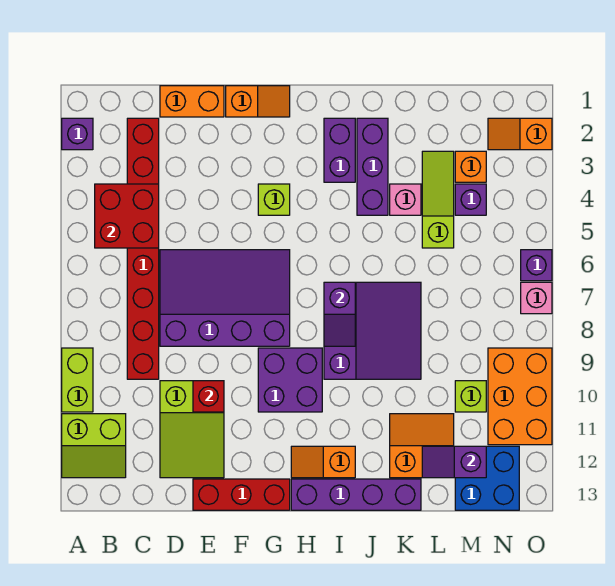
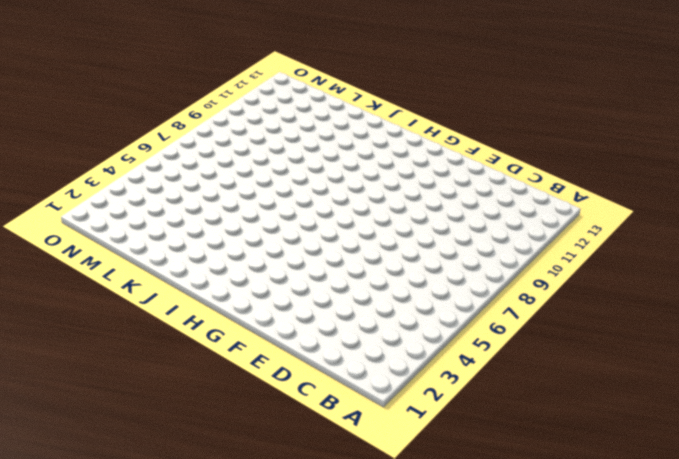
none -> purple brick A2 level 1
none -> lime brick A9:A10 level 1
none -> lime slope A11:B12 level 1 top 11
none -> red brick C2:C9 level 1

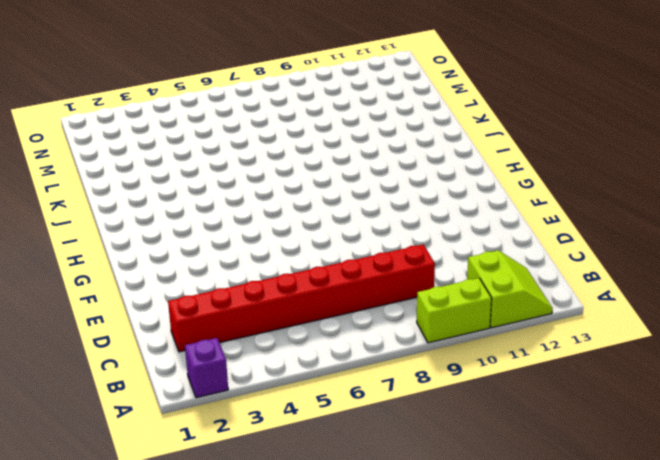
none -> orange brick D1:E1 level 1
none -> purple slope D6:G8 level 1 top 8
none -> lime slope D10:E12 level 1 top 10
none -> red brick E13:G13 level 1

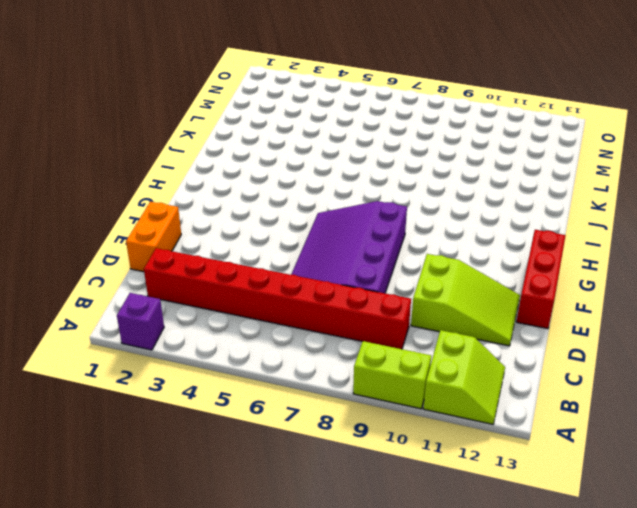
none -> orange slope F1:G1 level 1 top F
none -> lime brick G4 level 1
none -> purple brick G9:H10 level 1
none -> orange slope H12:I12 level 1 top I

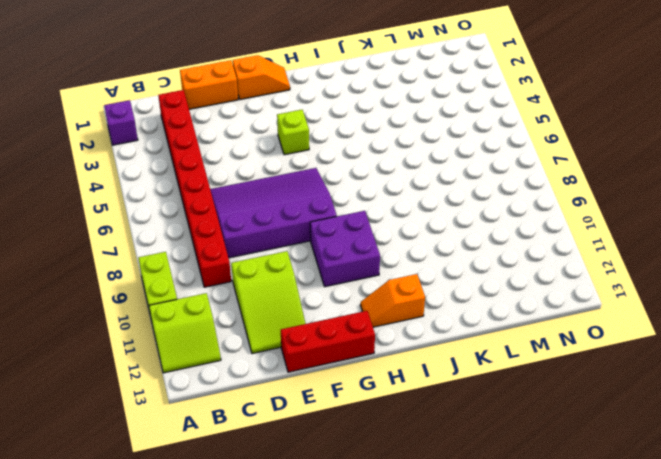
none -> purple brick H13:K13 level 1
none -> purple brick I2:I3 level 1
none -> purple slope I7:K9 level 1 top I
none -> purple brick J2:J4 level 1

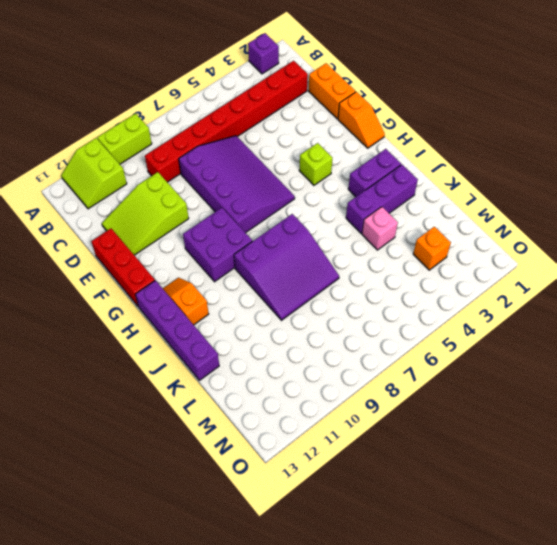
none -> orange slope K11:L12 level 1 top 12
none -> lime slope L3:L5 level 1 top 5
none -> purple brick M4 level 1
none -> lime brick M10 level 1

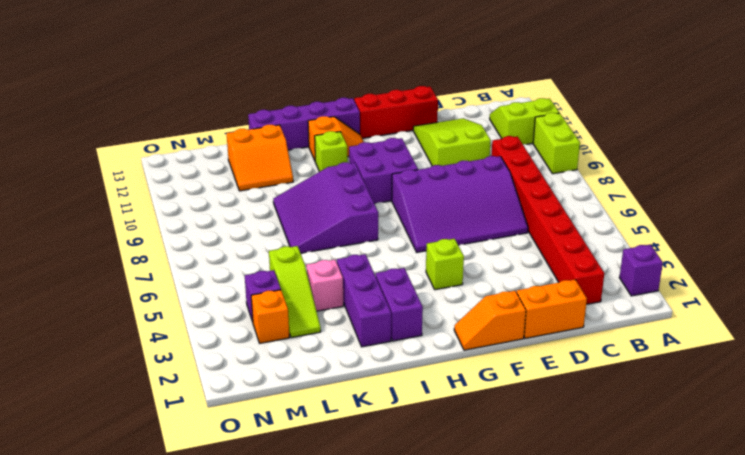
lime brick I11 level 1 -> lime brick M10 level 1
none -> blue brick M12:N13 level 1
none -> orange slope N2:O2 level 1 top O
none -> orange brick N9:O11 level 1
none -> purple brick O6 level 1

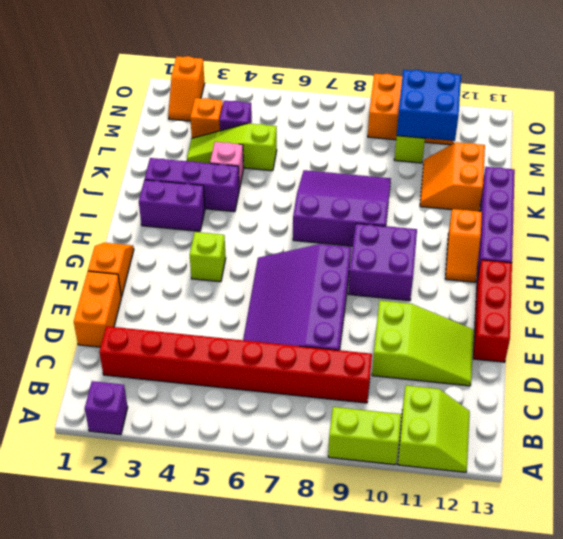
blue brick M10:N11 level 2 -> blue brick M12:N13 level 1
none -> purple brick O6 level 1
none -> pink brick O7 level 1
none -> red brick B4:C5 level 2
none -> red brick E10 level 2

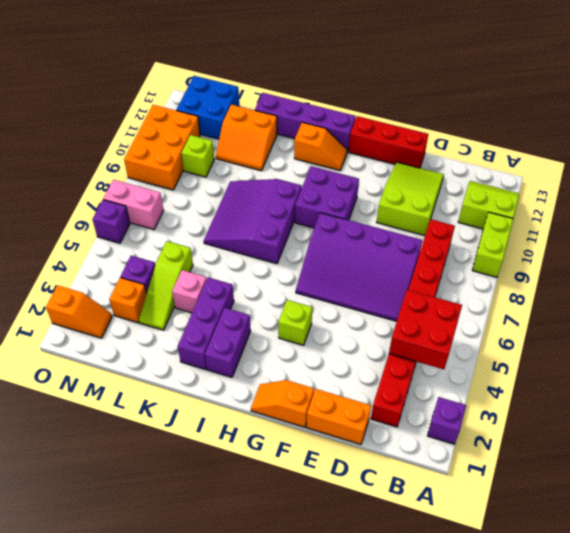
pink brick N7:O7 level 1 -> pink brick O7 level 1
none -> red brick E10 level 2
none -> purple slope I7:I8 level 2 top 7
none -> purple slope L12:M12 level 2 top M

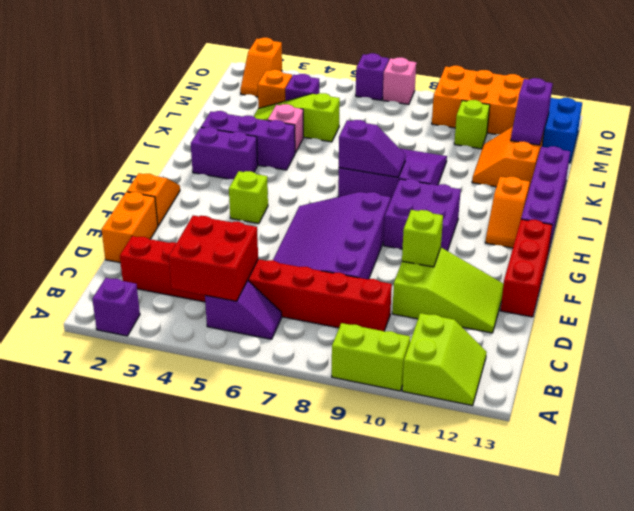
purple slope B5:B6 level 1 top 5 -> none
lime brick E10 level 2 -> red brick E10 level 2

